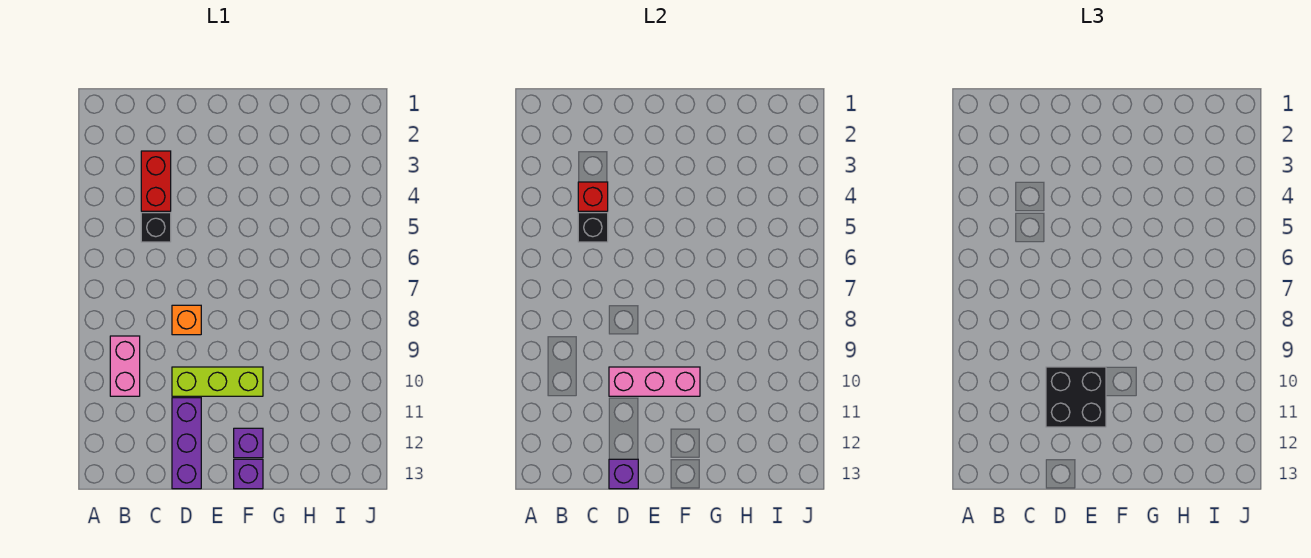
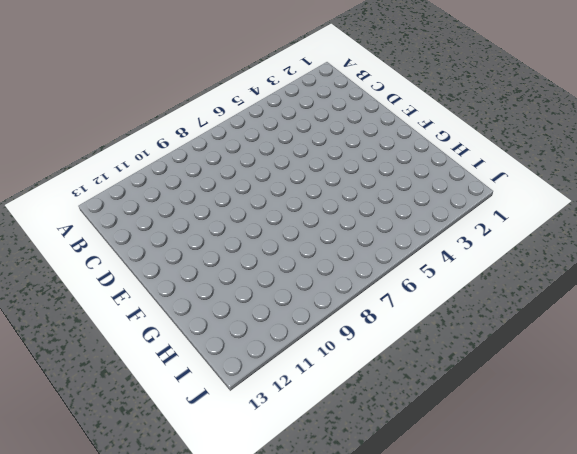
none -> pink brick B9:B10 level 1
none -> red brick C3:C4 level 1
none -> black brick C5 level 1

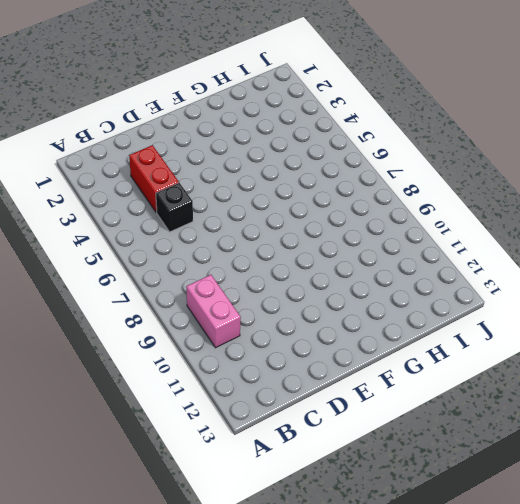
none -> orange brick D8 level 1
none -> lime brick D10:F10 level 1
none -> purple brick D11:D13 level 1

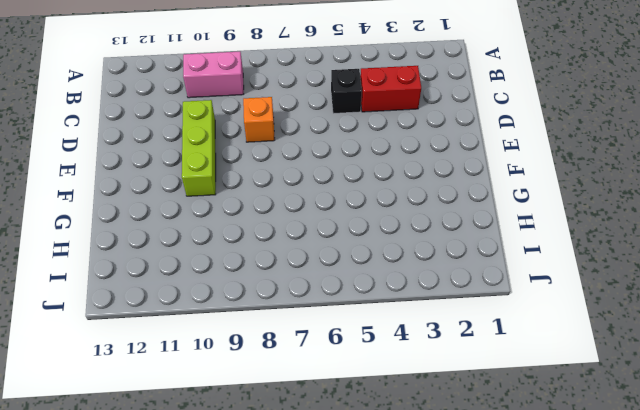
none -> purple brick D11:D13 level 1
none -> purple brick F12 level 1
none -> purple brick F13 level 1

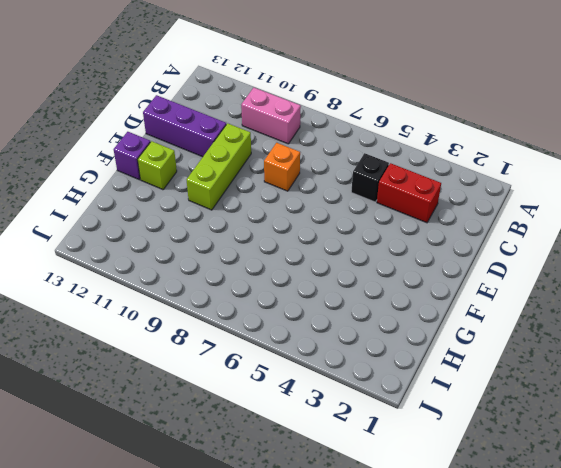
lime brick F12 level 1 -> purple brick F12 level 1
none -> red brick C4 level 2
none -> black brick C5 level 2
none -> pink brick D10:F10 level 2

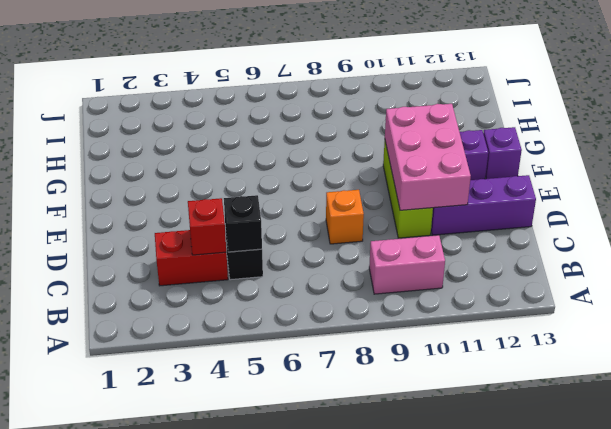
pink brick D10:F11 level 2 -> pink brick D10:F10 level 2
none -> purple brick D13 level 2
none -> black brick D10:E11 level 3

